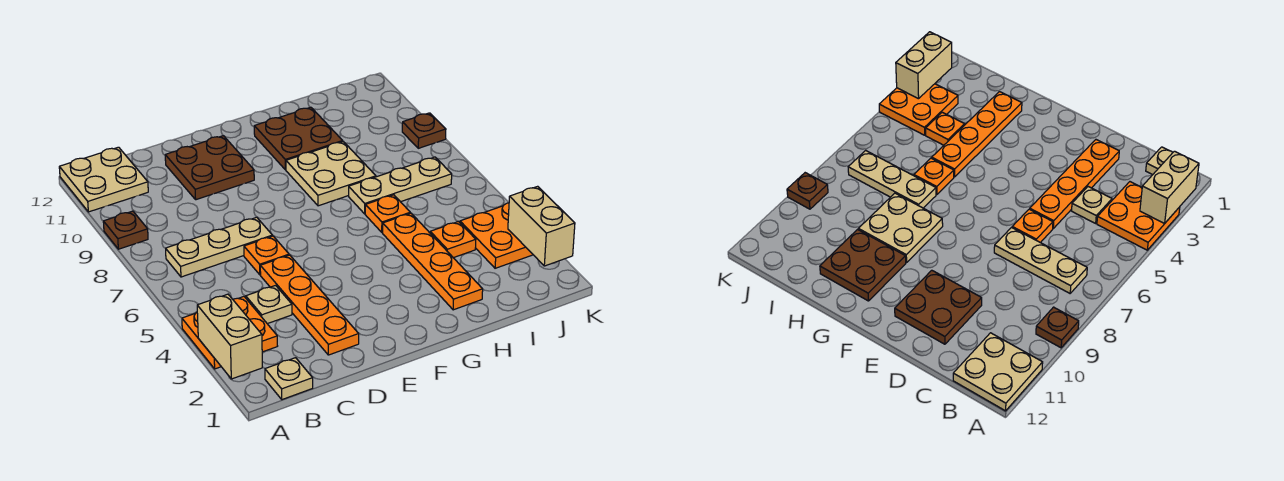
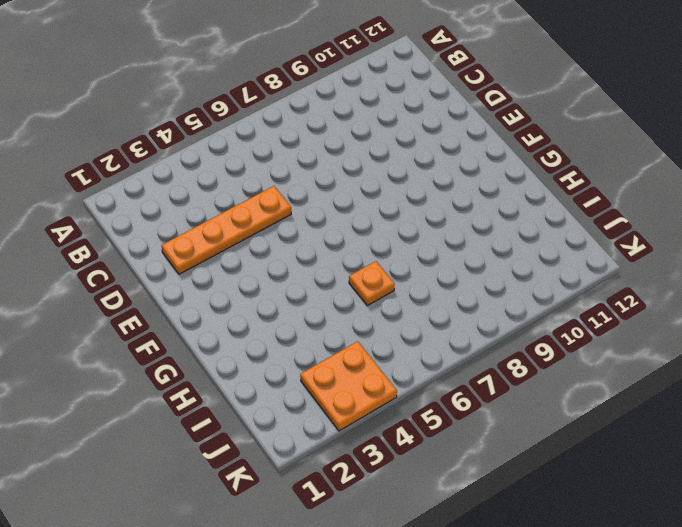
none -> orange plate A3:B4 level 1
none -> brown plate A9 level 1
none -> tan plate A11:B12 level 1

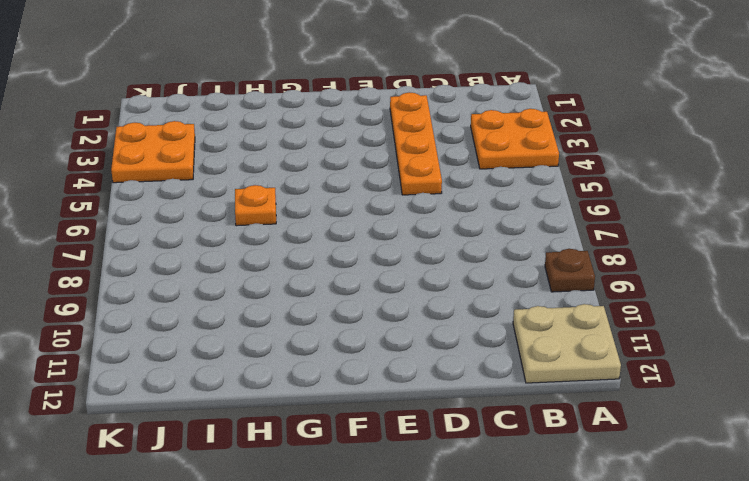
none -> tan plate B1 level 1
none -> tan plate B7:D7 level 1
none -> tan plate C4 level 1

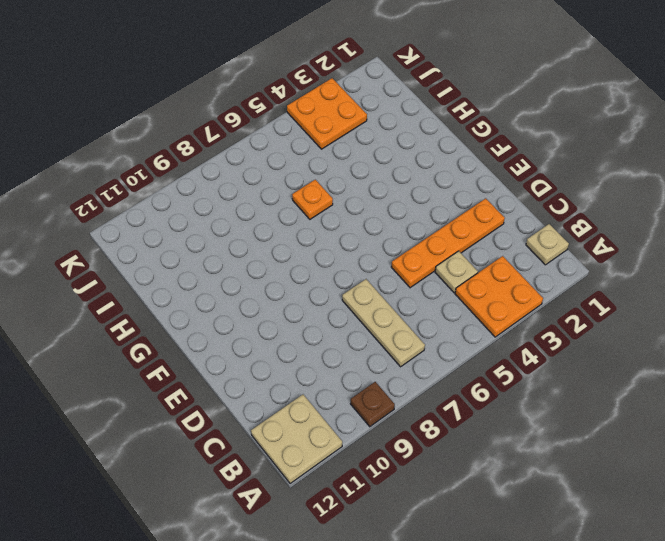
none -> orange plate D6 level 1
none -> brown plate D10:E11 level 1
none -> tan plate G8:H9 level 1

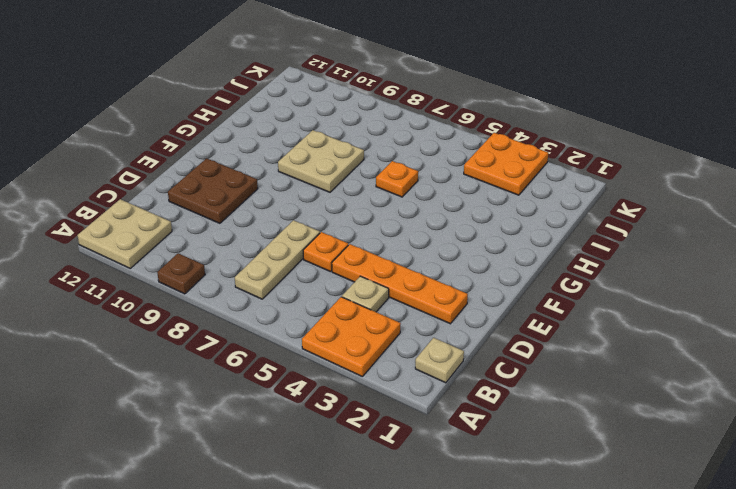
none -> brown plate G10:H11 level 1
none -> orange plate H2:H5 level 1
none -> tan plate H7:J7 level 1

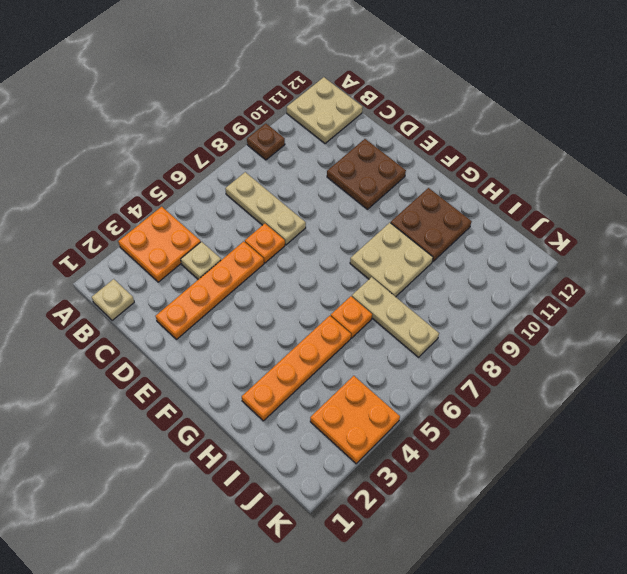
none -> orange plate I4 level 1
none -> brown plate K9 level 1
none -> tan brick A2:A3 level 2

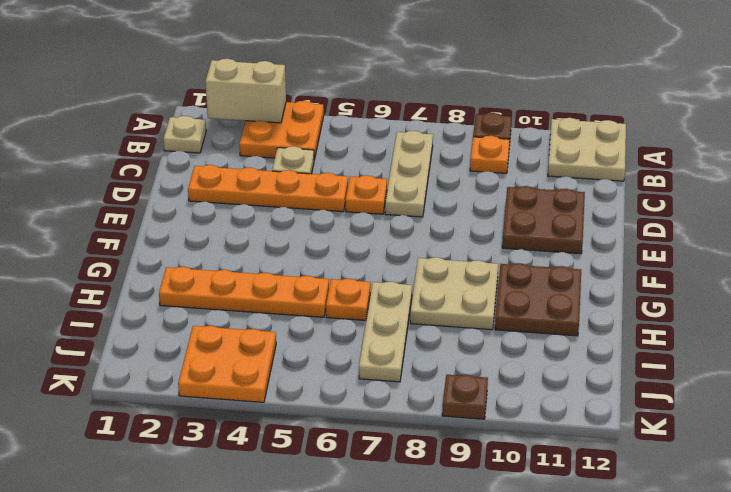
orange plate B9 level 1 -> orange plate I4 level 1
none -> tan brick K2:K3 level 2

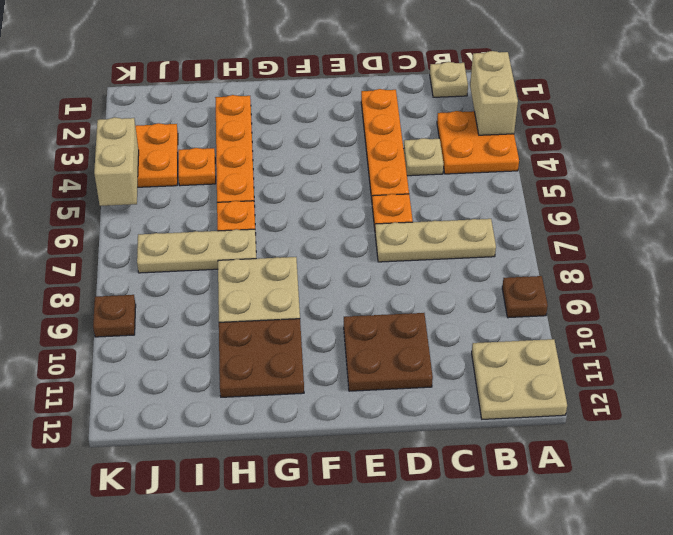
tan brick K4:K5 level 2 -> tan brick K2:K3 level 2

